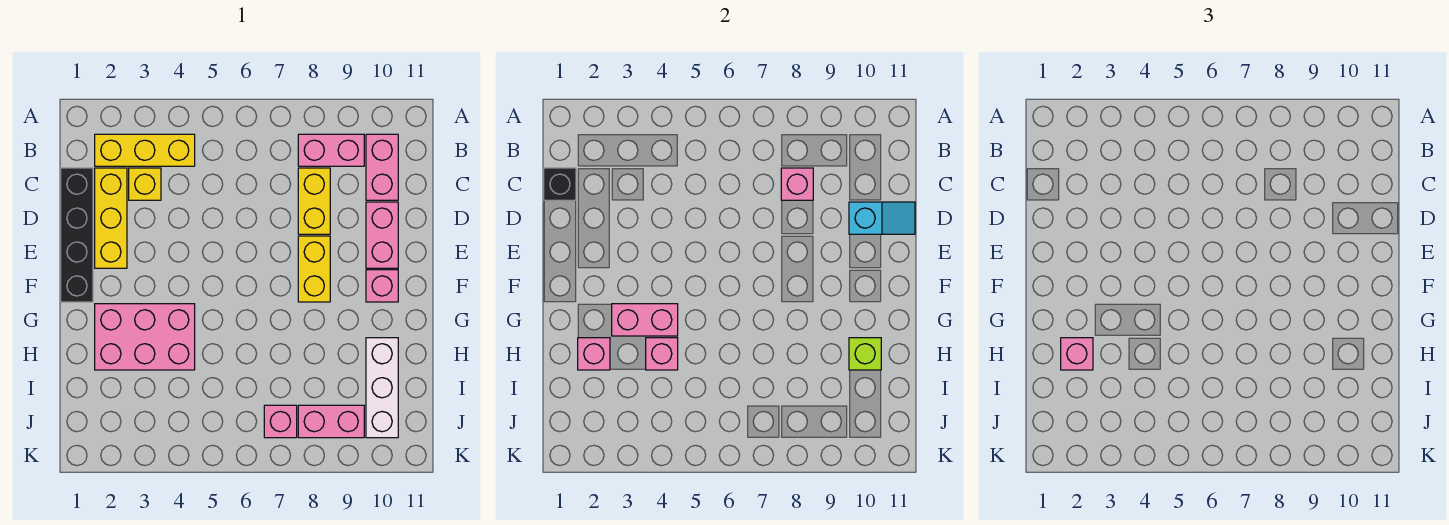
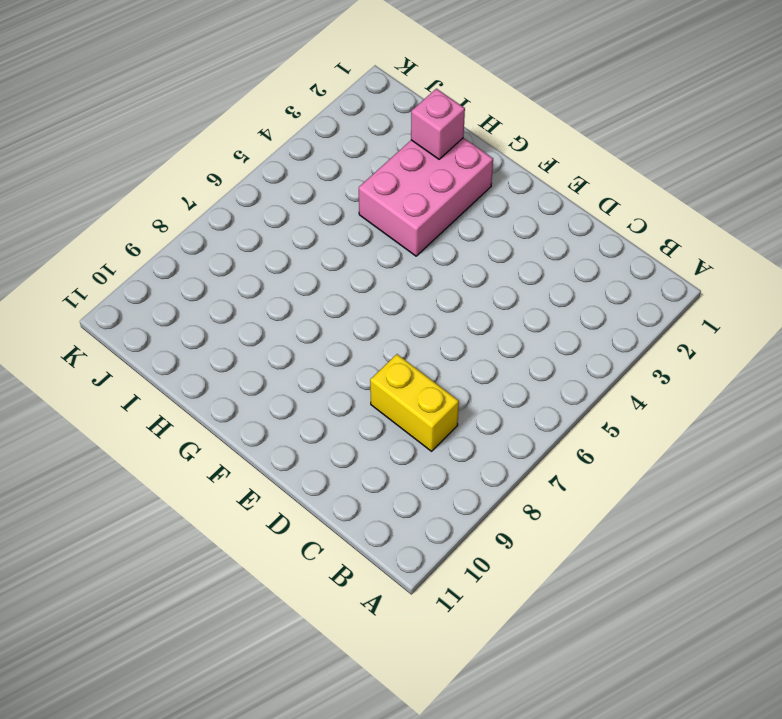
none -> yellow brick B2:B4 level 1
none -> pink brick B8:B9 level 1
none -> pink brick B10:C10 level 1

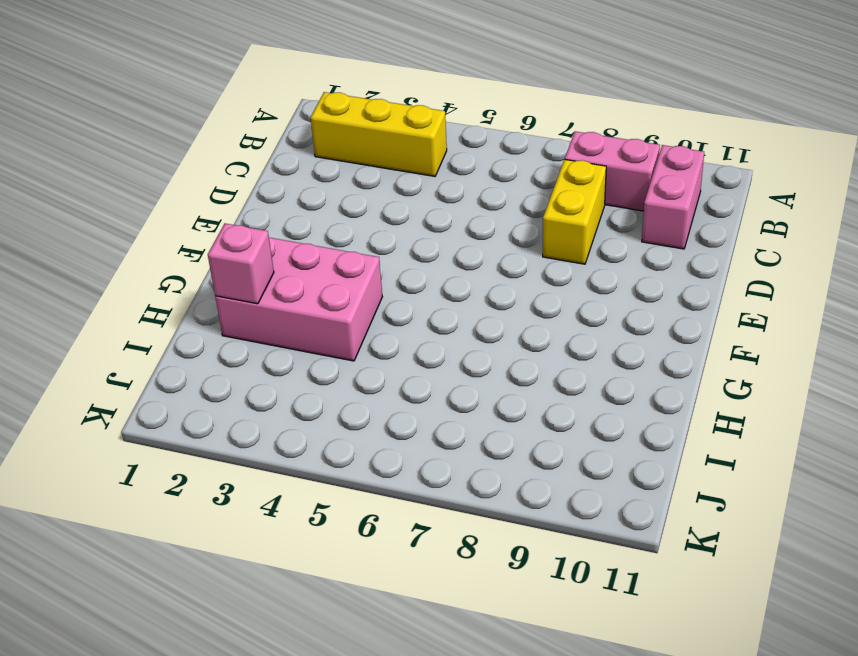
none -> black brick C1:F1 level 1
none -> yellow brick C2:E2 level 1
none -> yellow brick C3 level 1

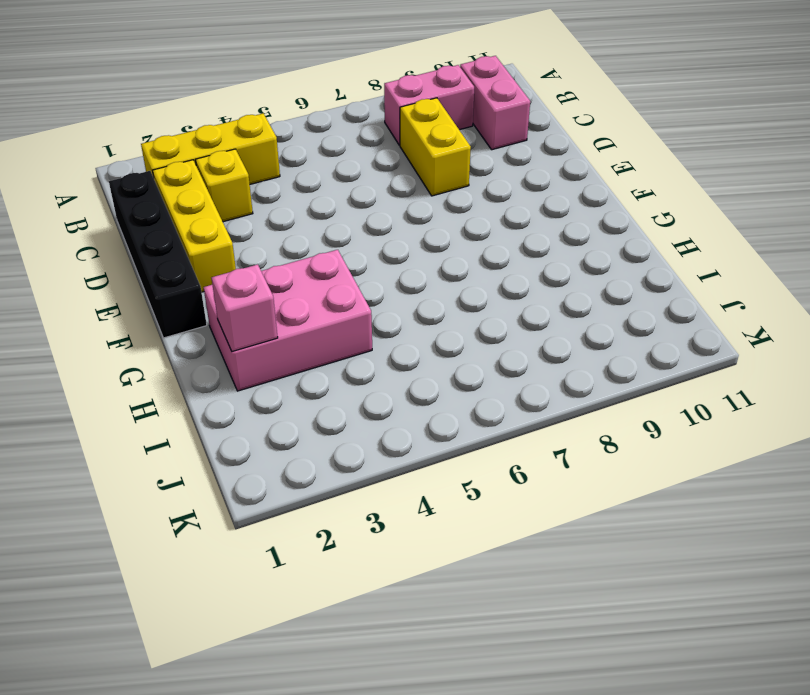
none -> pink brick D10:E10 level 1
none -> yellow brick E8:F8 level 1
none -> pink brick F10 level 1

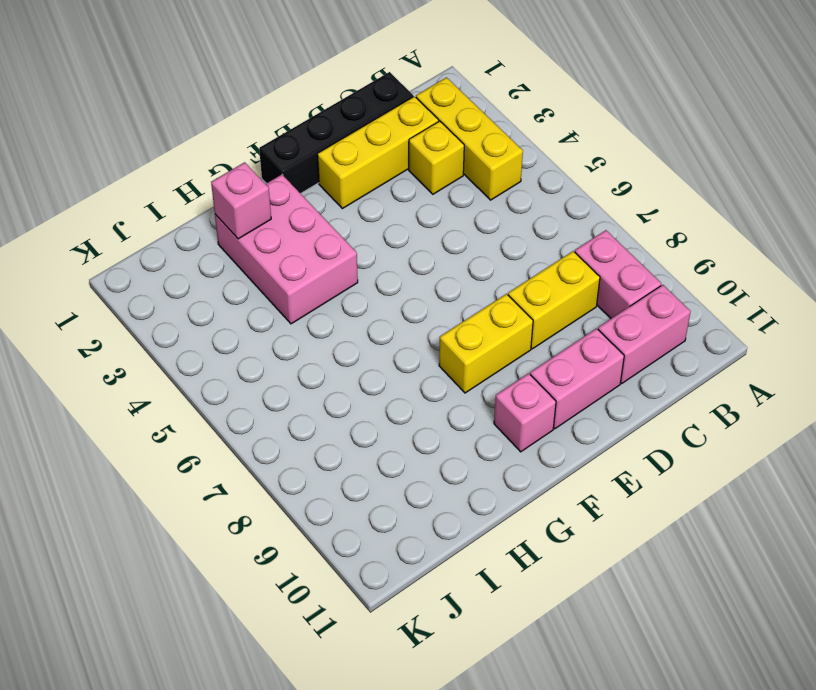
none -> white brick H10:J10 level 1
none -> pink brick J7 level 1
none -> pink brick J8:J9 level 1

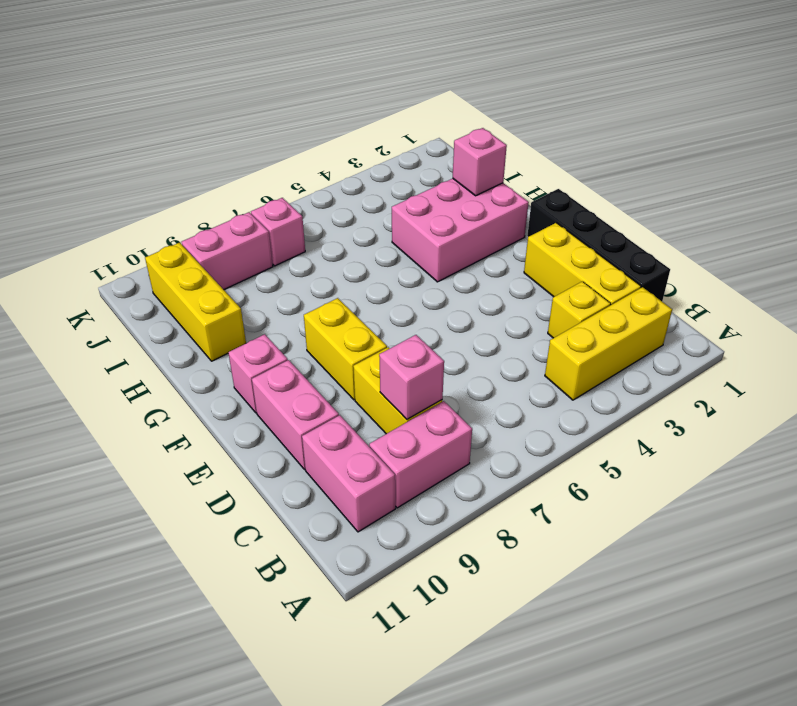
yellow brick H10:J10 level 1 -> white brick H10:J10 level 1
none -> black brick C1 level 2
none -> cyan slope D10:D11 level 2 top 10
none -> pink brick G3:G4 level 2

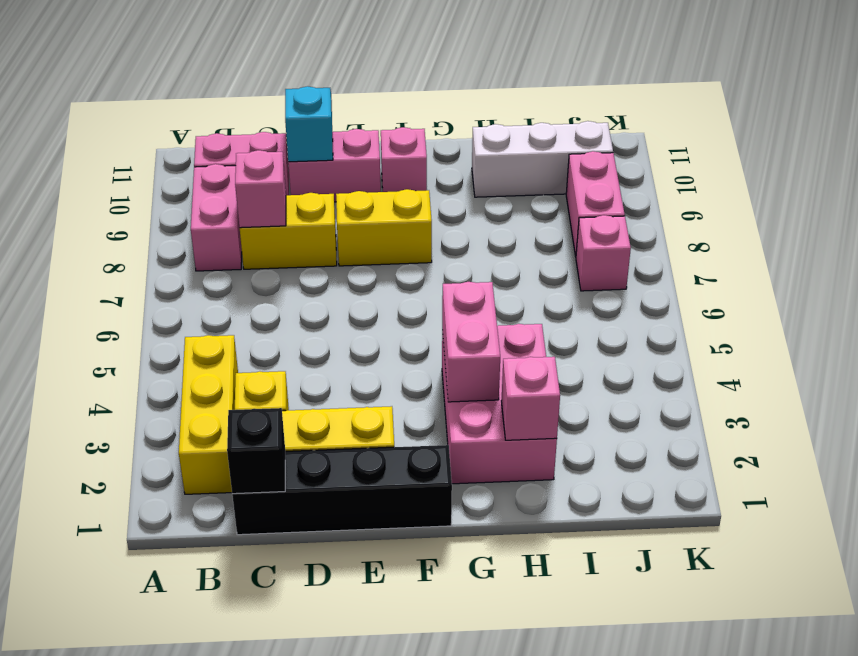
none -> pink brick H4 level 2
none -> lime brick H10 level 2
none -> pink brick H2 level 3

